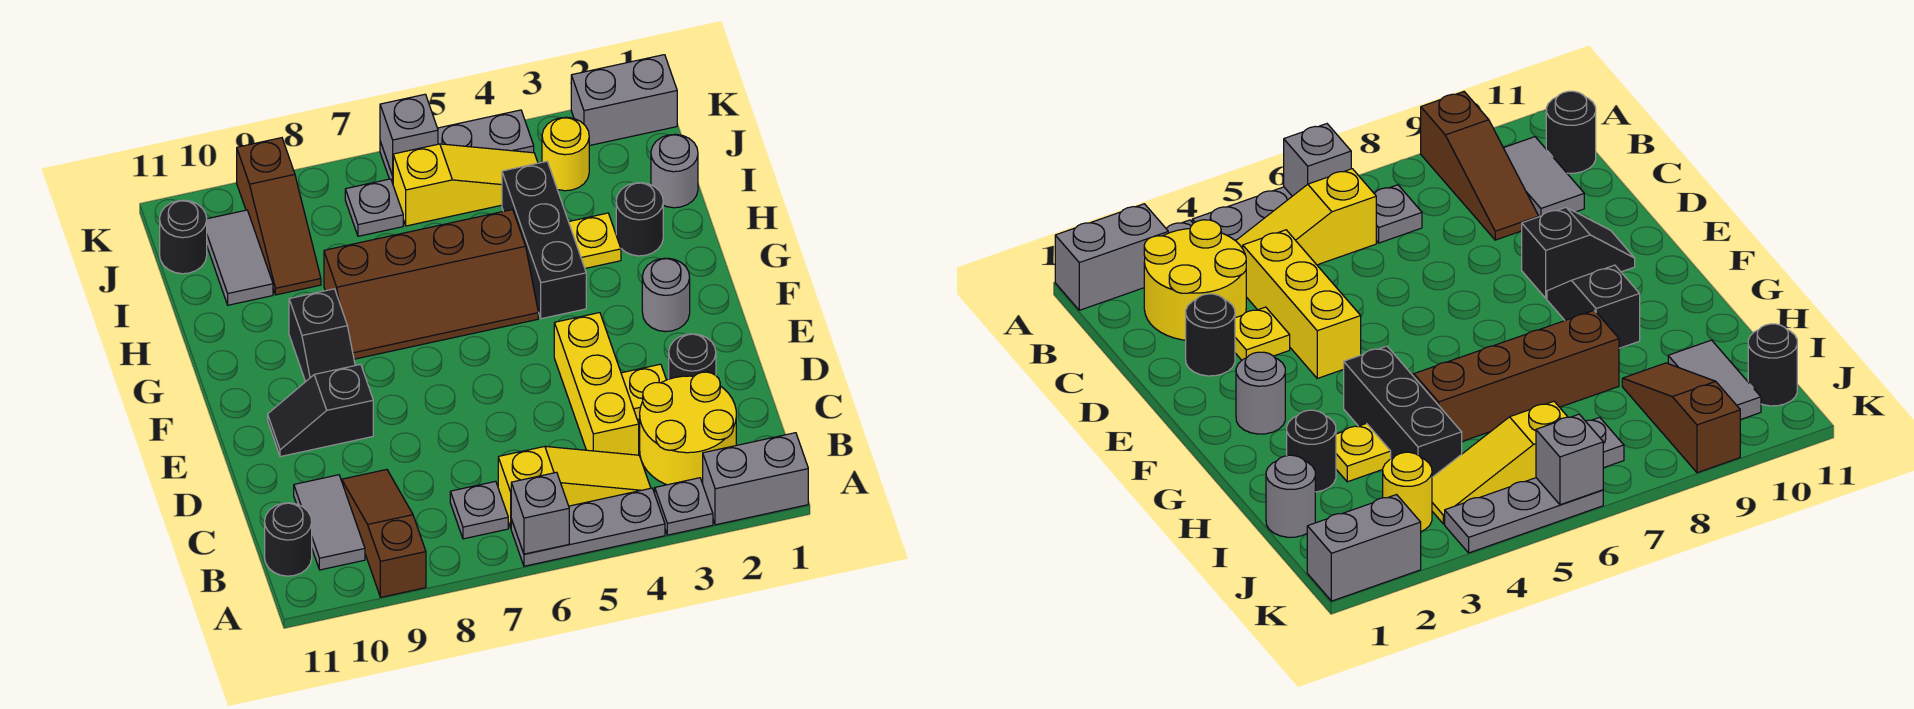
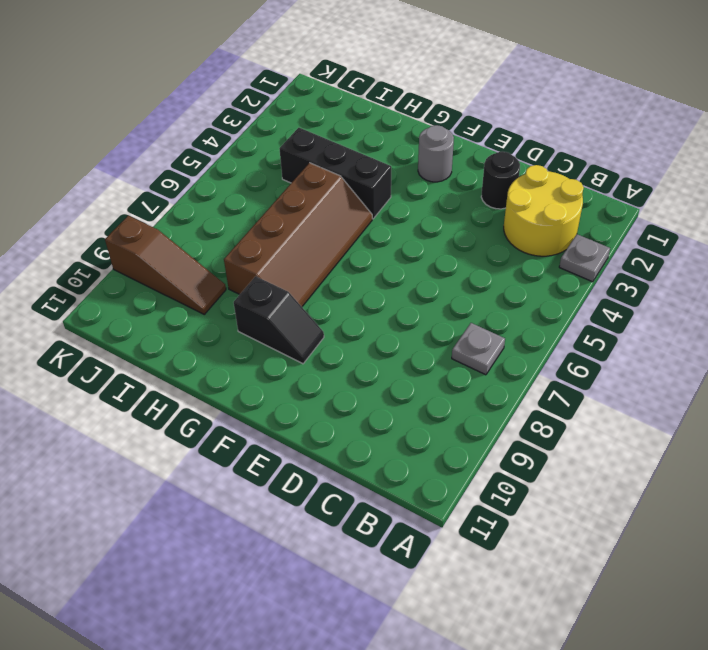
none -> grey brick A1:A2 level 1
none -> grey plate A4:A6 level 1
none -> brown slope A9:C9 level 1 top A
none -> yellow slope B4:B6 level 1 top 6

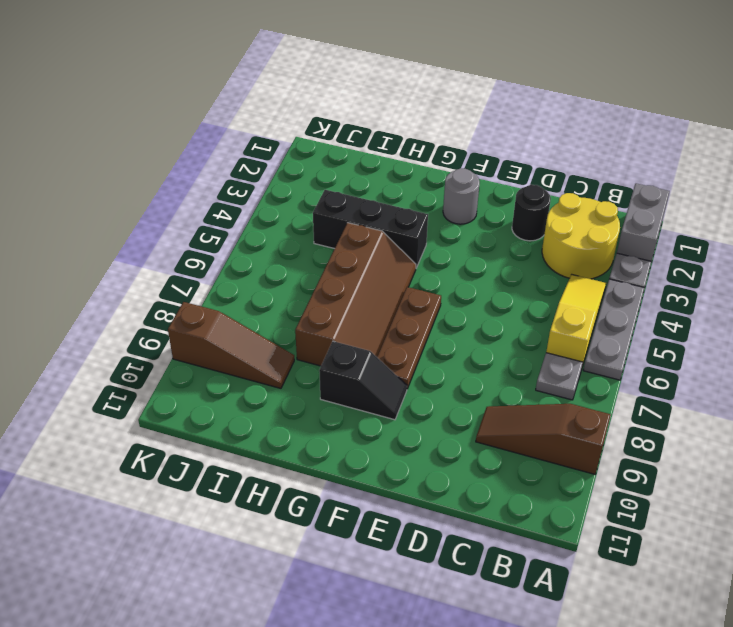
brown plate F6:F8 level 1 -> none
none -> grey tile B10:C10 level 1
none -> black round brick B11 level 1
none -> yellow brick C4:E4 level 1
none -> yellow plate D3 level 1

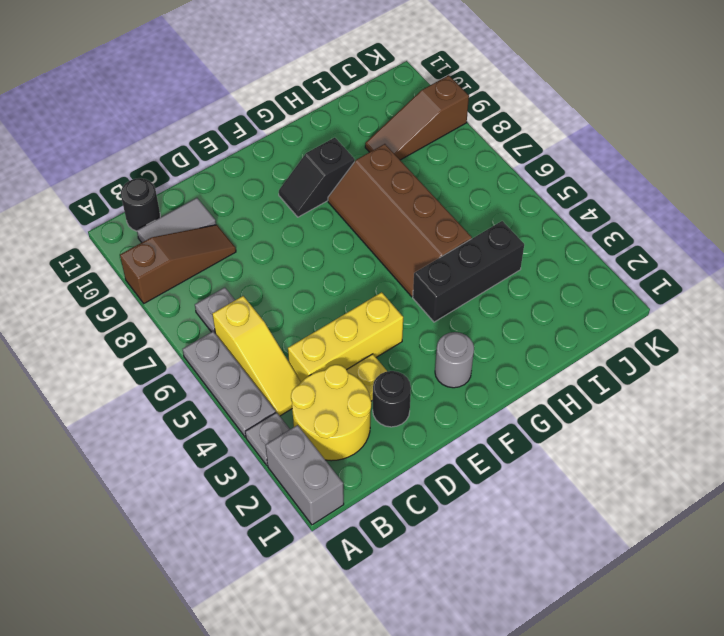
none -> black slope E9:E10 level 1 top 9
none -> black round brick H2 level 1
none -> yellow plate H3 level 1
none -> grey round brick I1 level 1

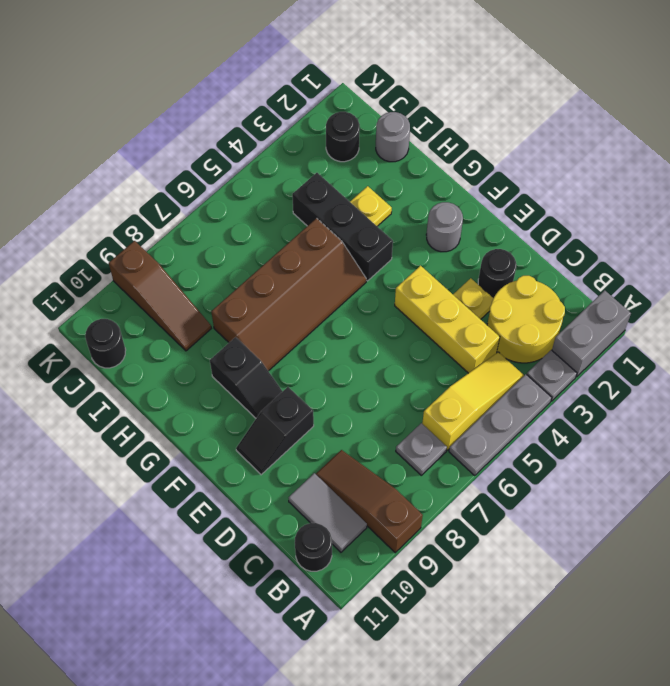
black round brick J2 level 1 -> black round brick H2 level 1
none -> grey tile I10:J10 level 1
none -> yellow round brick J3 level 1
none -> yellow slope J4:J6 level 1 top 6
none -> grey plate J7 level 1

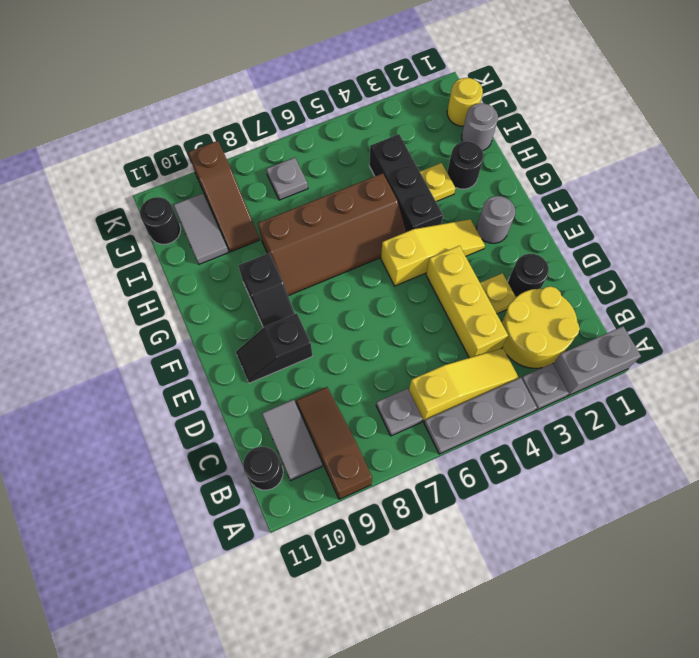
yellow slope F3:F5 level 1 top 5 -> yellow slope J4:J6 level 1 top 6
yellow round brick J1 level 1 -> yellow round brick J3 level 1
none -> grey brick K1:K2 level 1
none -> grey plate K4:K6 level 1
none -> grey brick A6 level 2
none -> grey brick K6 level 2

